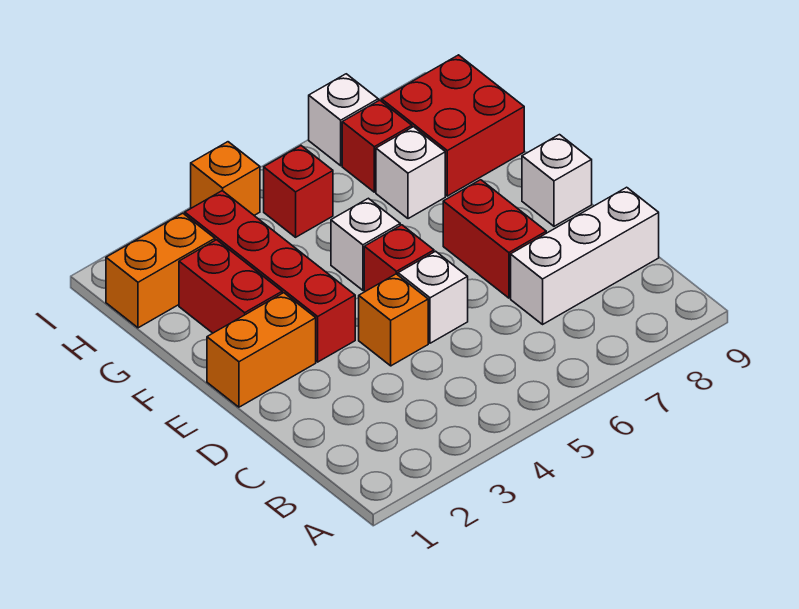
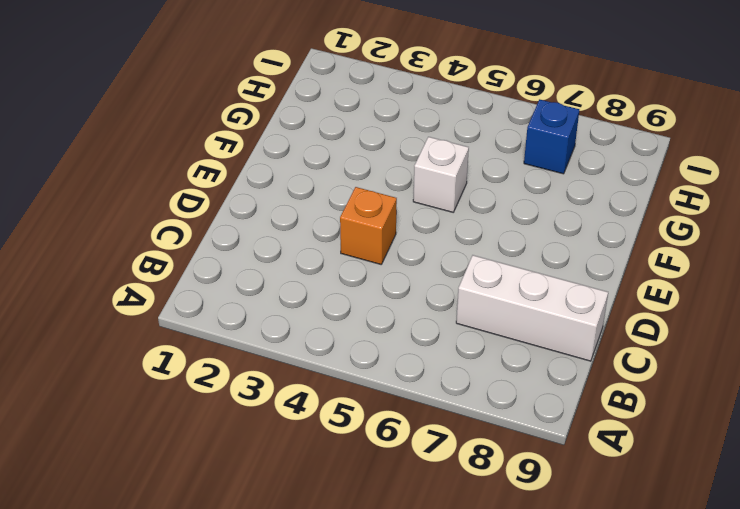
blue brick H7 level 1 -> red brick H7 level 1
none -> white brick D5 level 1
none -> red brick D7:E7 level 1
none -> orange brick E1:E2 level 1

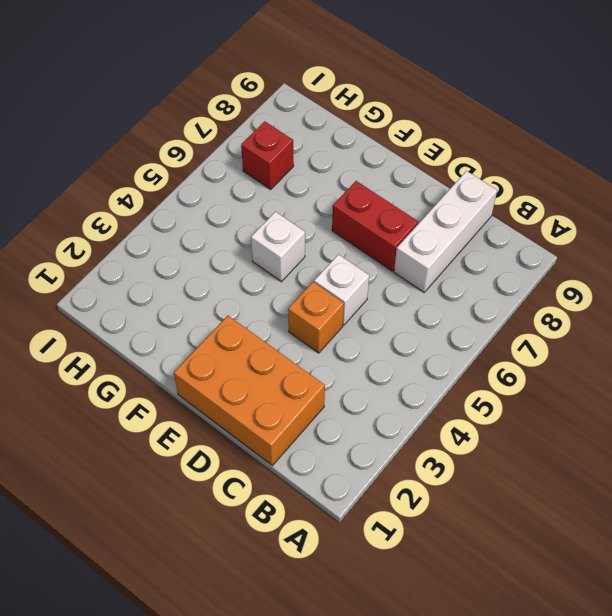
orange brick C1:E2 level 1 -> orange brick E1:E2 level 1
none -> red brick E3:H3 level 1
none -> red brick E5 level 1
none -> white brick E9 level 1

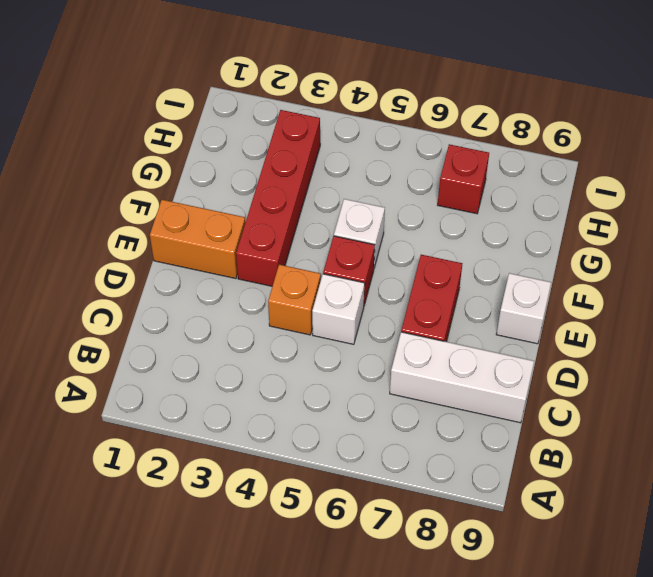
none -> red brick F2:G2 level 1
none -> white brick G7 level 1
none -> red brick G8:H9 level 1

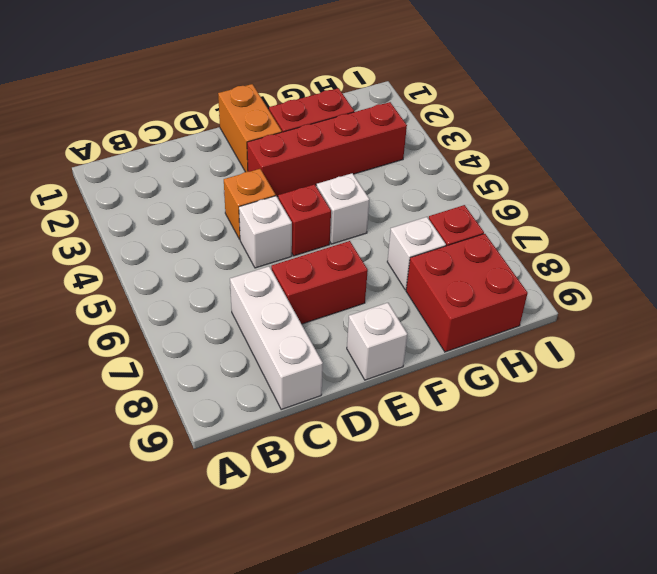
none -> orange brick H1:H2 level 1
none -> red brick H5 level 1
none -> orange brick I4 level 1

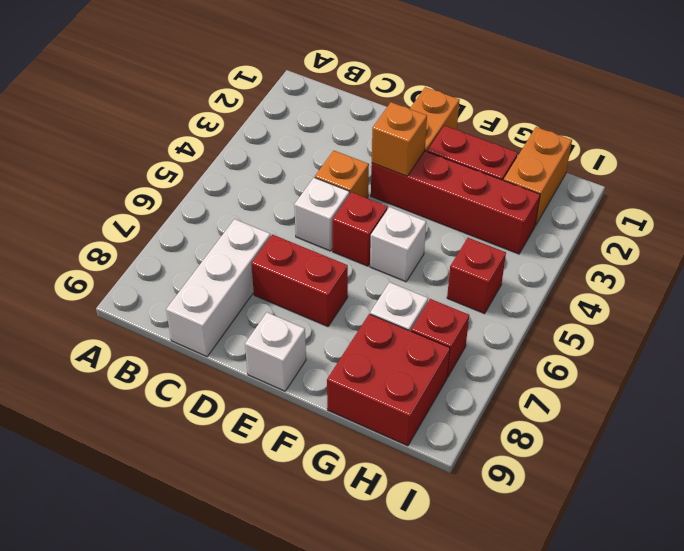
orange brick E3 level 2 -> orange brick I4 level 1
none -> white brick I7 level 1

